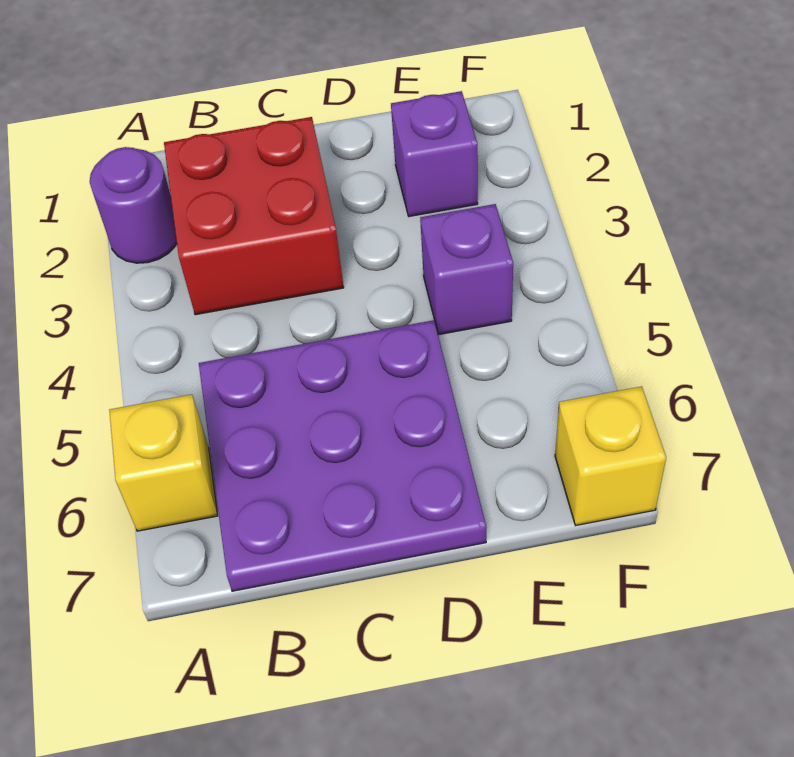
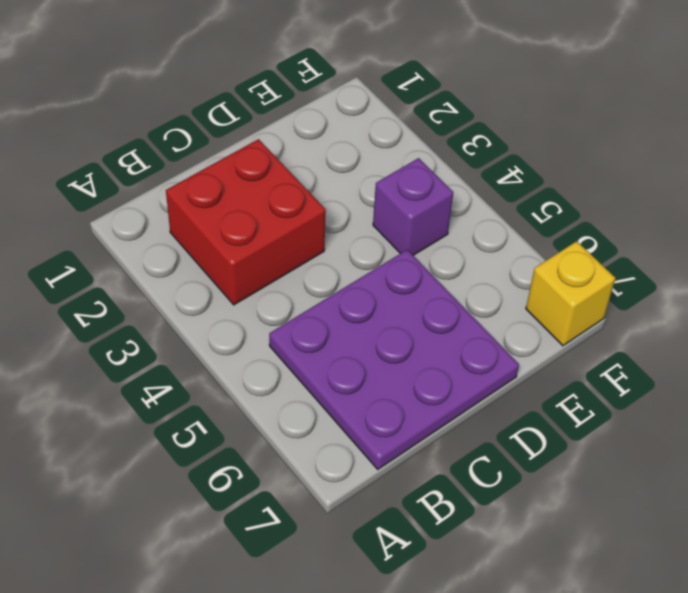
none -> purple round brick A2 level 1
none -> yellow brick A6 level 1

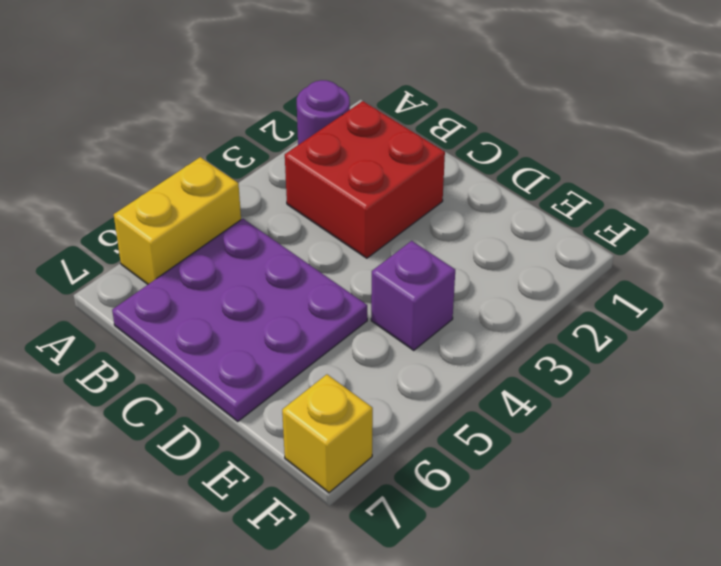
yellow brick A5:A6 level 1 -> yellow brick A6 level 1
none -> purple brick E2 level 1

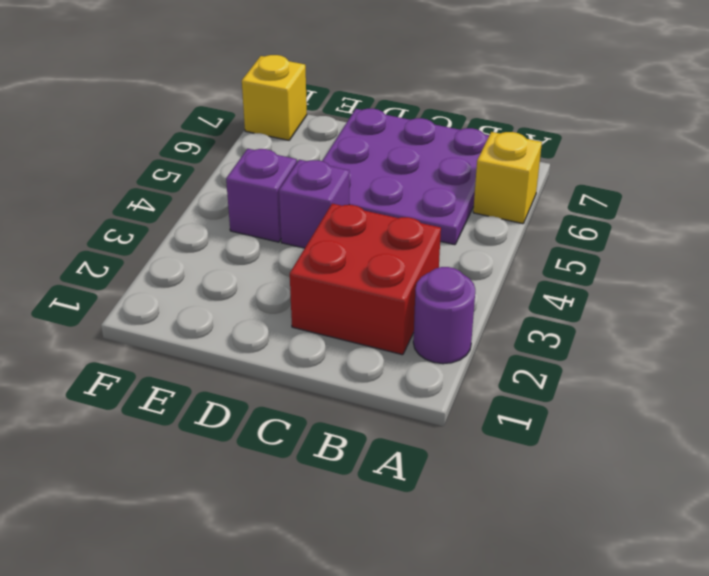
purple brick D4 level 1 -> purple brick E2 level 1

